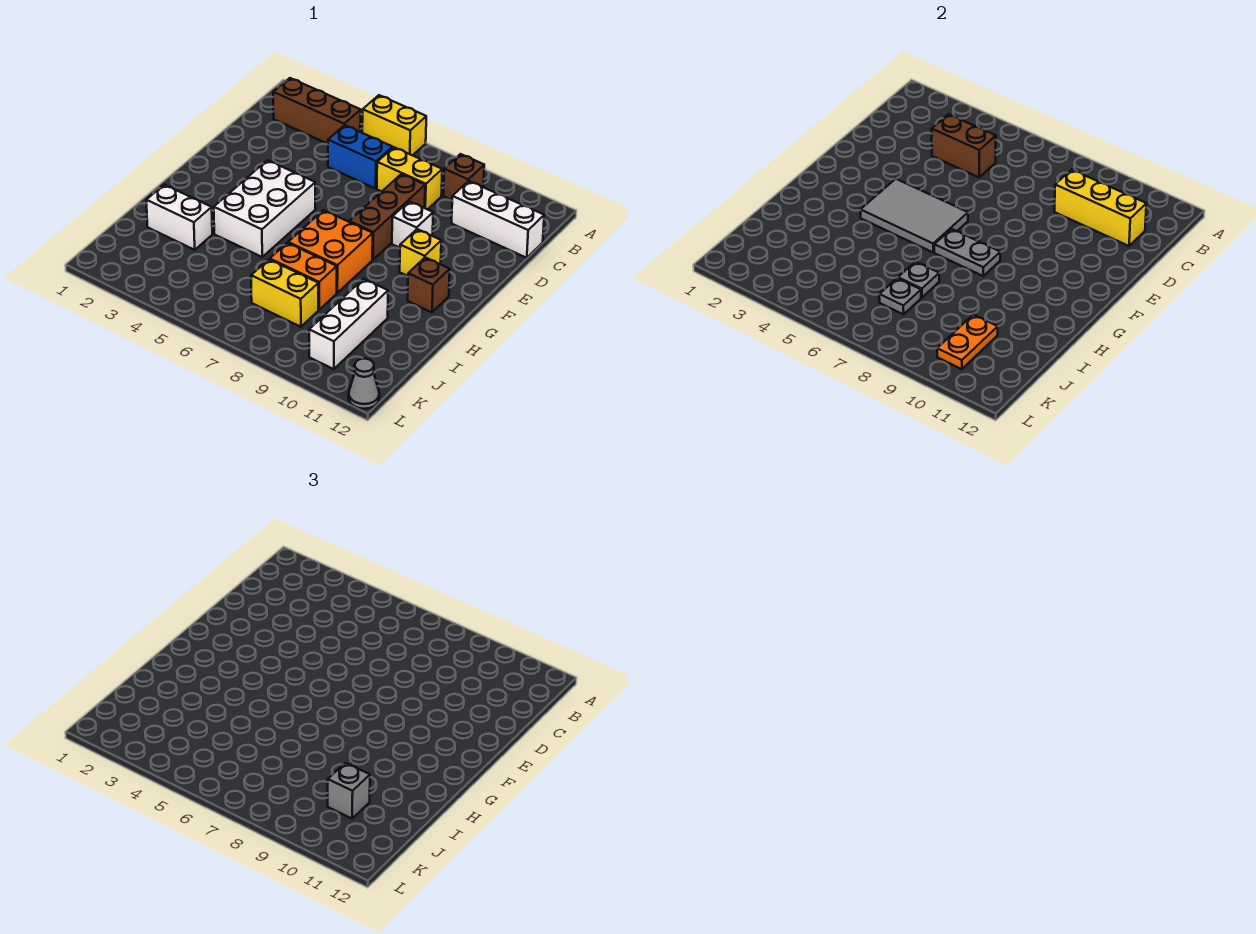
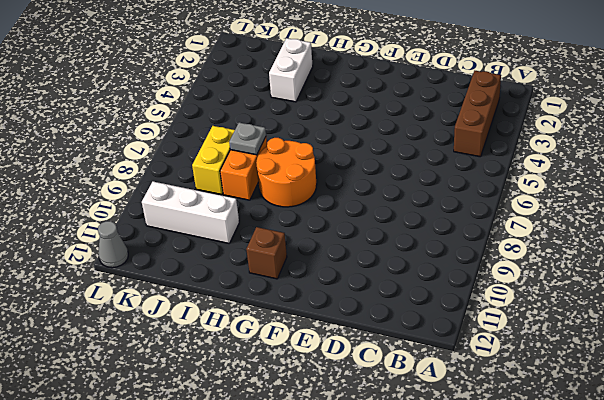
orange round brick G7:H8 level 1 -> orange brick G7:H8 level 1
none -> yellow brick A5:A6 level 1
none -> brown brick B9 level 1
none -> blue brick C5:C6 level 1

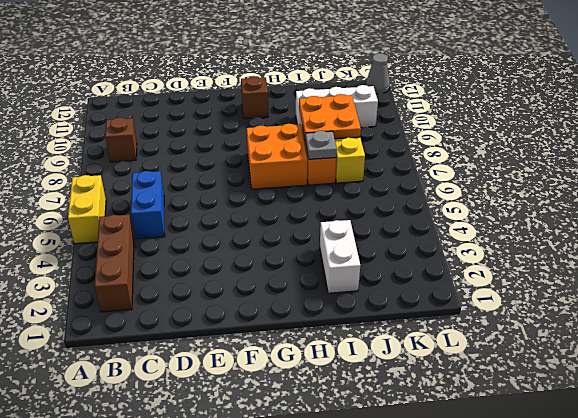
orange plate I8:J9 level 2 -> none
none -> yellow brick C7:C8 level 1
none -> white brick C10:C12 level 1
none -> brown brick D8:F8 level 1

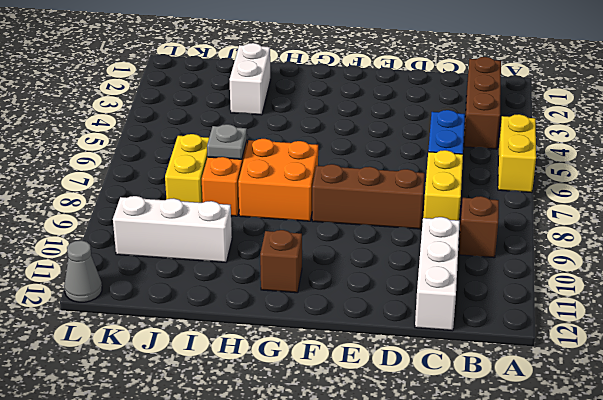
none -> white brick E9 level 1
none -> white brick F4:H5 level 1
none -> yellow brick F10 level 1

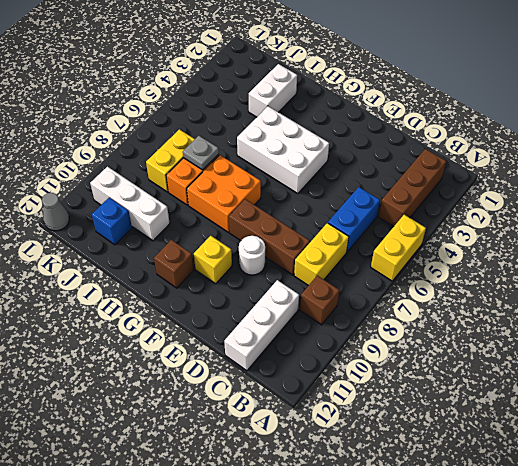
white round brick E9 level 1 -> white brick E9 level 1
blue brick J11 level 1 -> none
none -> brown brick C4:C5 level 2
none -> yellow brick C9:C11 level 2
none -> grey tile F4:G6 level 2

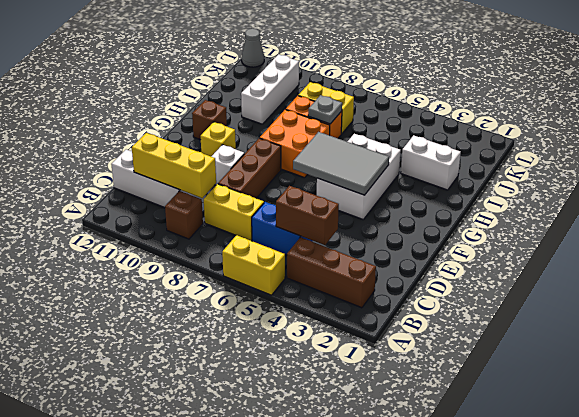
none -> grey plate G7:G8 level 2
none -> grey plate J7 level 2
none -> orange plate J10:K10 level 2

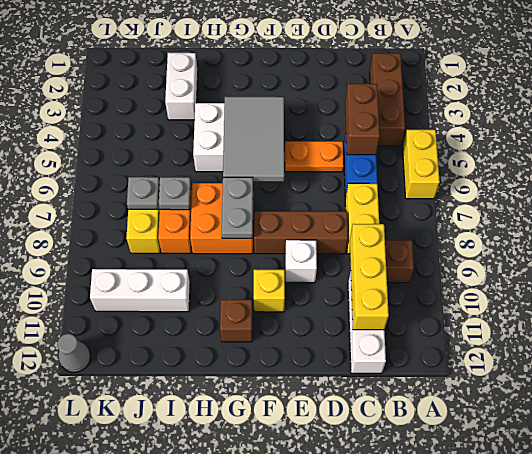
orange plate D5:E5 level 1 -> orange plate J10:K10 level 2
none -> grey brick J10 level 3

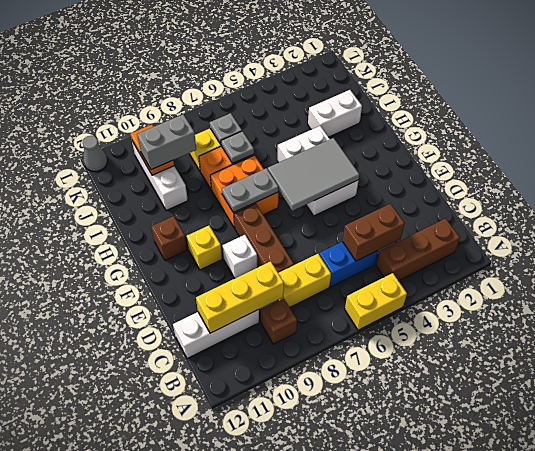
grey brick J9:J10 level 3 -> grey brick J10 level 3

